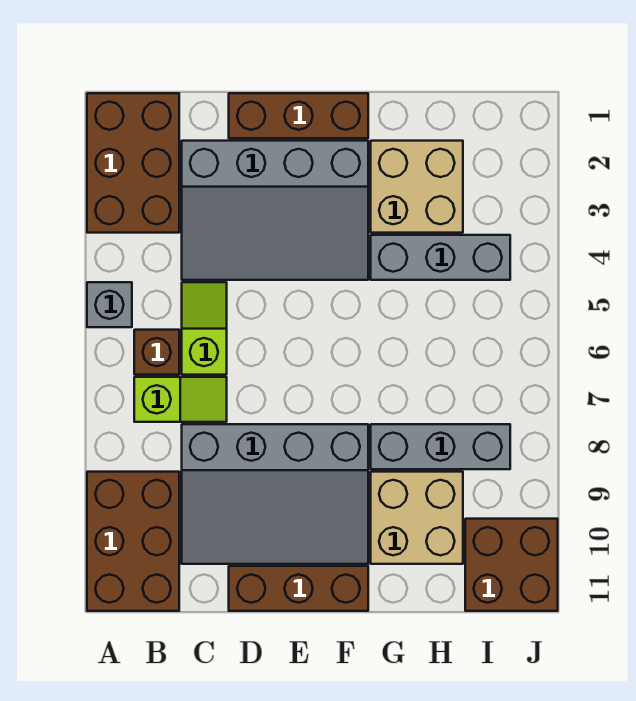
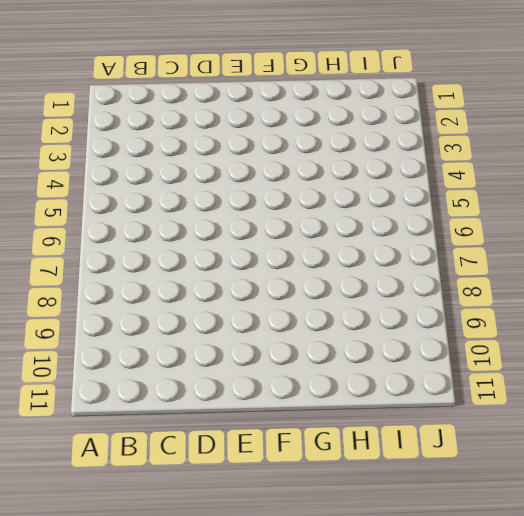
none -> brown brick A1:B3 level 1
none -> grey brick A5 level 1
none -> brown brick A9:B11 level 1

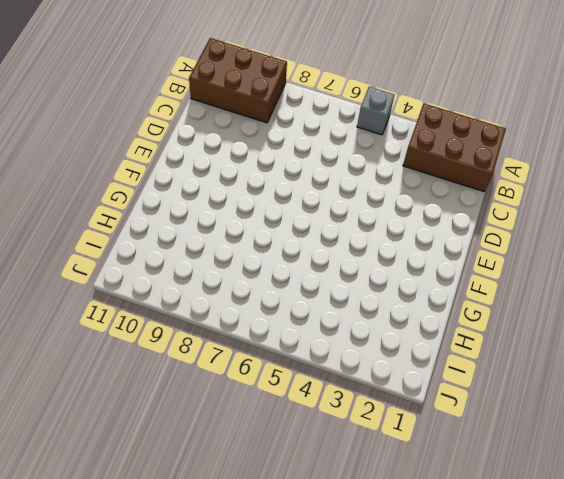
none -> brown brick B6 level 1
none -> lime slope B7:C7 level 1 top B
none -> grey slope C2:F4 level 1 top 2

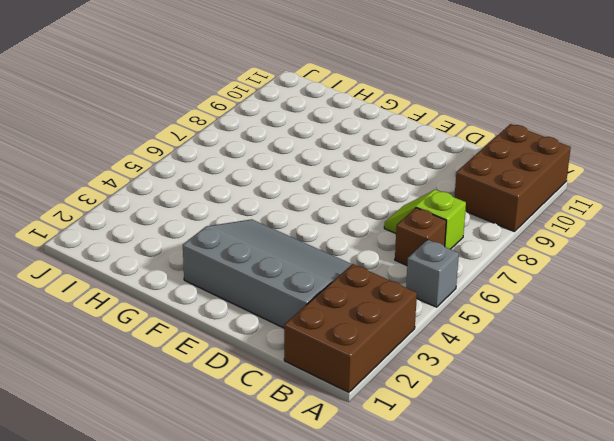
none -> lime slope C5:C6 level 1 top 6
none -> grey slope C8:F10 level 1 top 8
none -> brown brick D1:F1 level 1

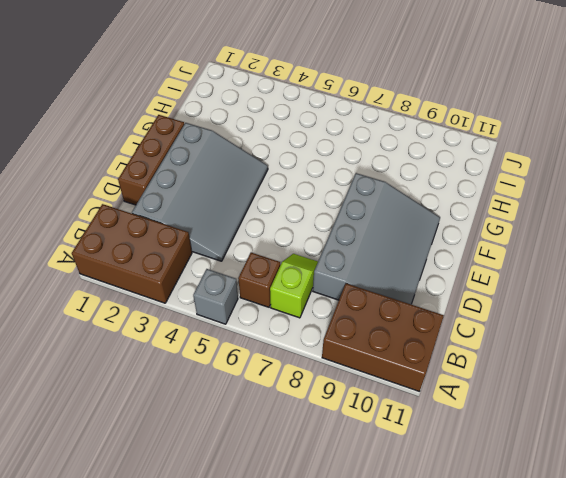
none -> lime slope C5:C6 level 1 top 6
none -> brown brick D11:F11 level 1
none -> tan brick G2:H3 level 1

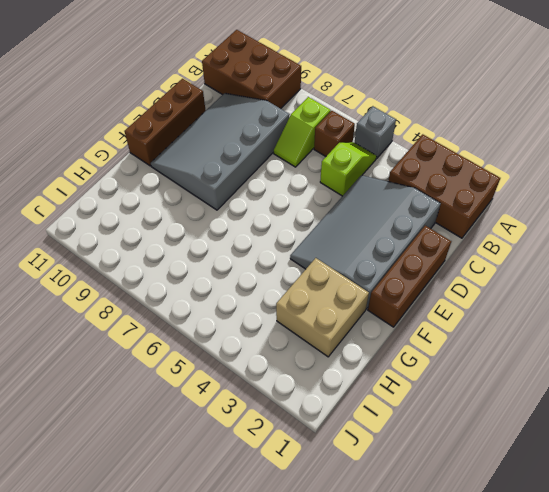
lime slope B5:C5 level 1 top C -> lime slope C5:C6 level 1 top 6
none -> grey brick G4:I4 level 1
none -> grey brick G8:I8 level 1
none -> tan brick G9:H10 level 1

